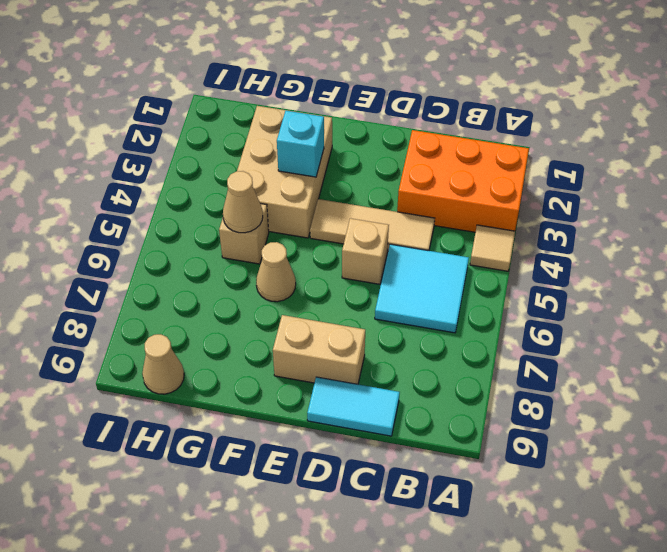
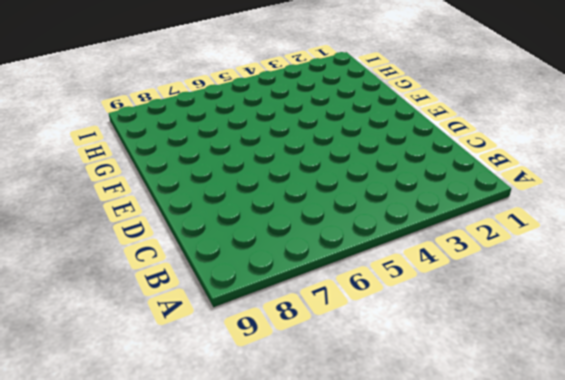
none -> orange brick A2:C3 level 1
none -> tan tile A4 level 1
none -> cyan tile B5:C6 level 1

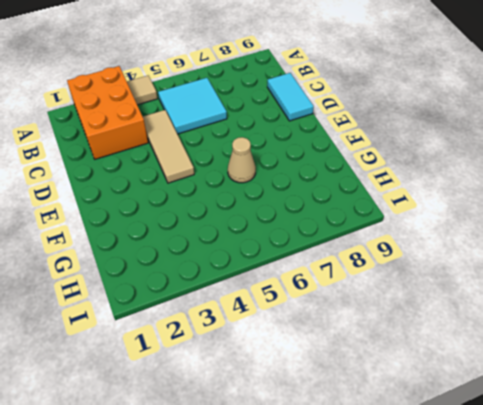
none -> tan brick D5 level 1
none -> tan brick D8:E8 level 1
none -> tan brick F2:G4 level 1

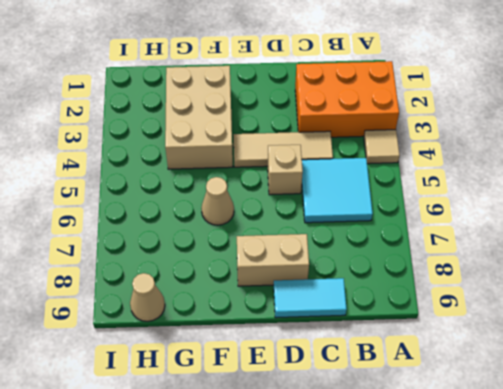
none -> tan brick G5 level 1
none -> cyan brick F3 level 2
none -> tan cone G5 level 2

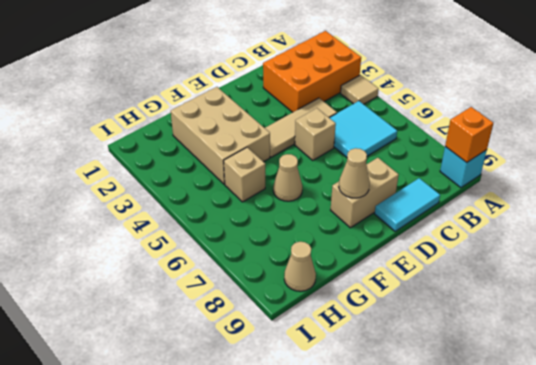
cyan brick A9 level 1 -> cyan brick F3 level 2
orange brick A9 level 2 -> none
tan cone E8 level 2 -> tan cone G5 level 2

